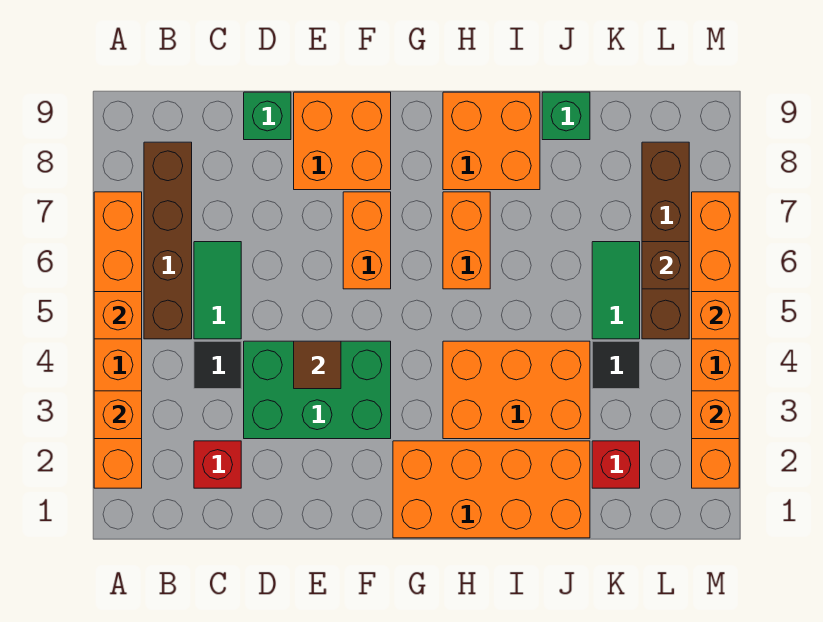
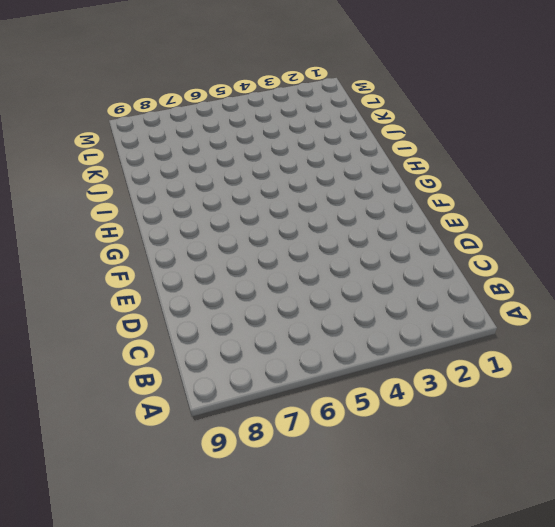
none -> orange brick A2:A7 level 1
none -> brown brick B5:B8 level 1
none -> red brick C2 level 1

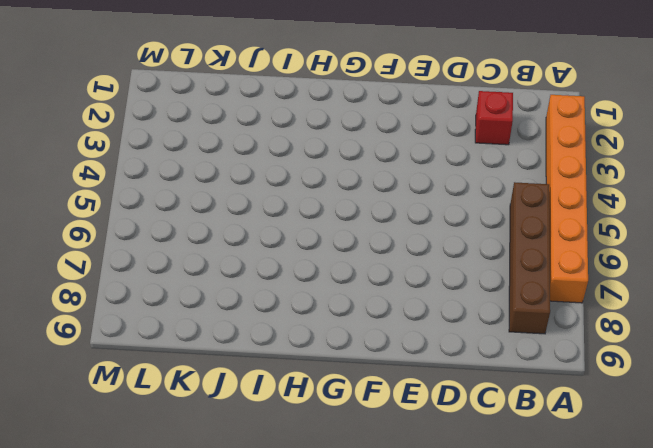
none -> black tile C4 level 1
none -> green tile C5:C6 level 1
none -> green brick D3:F4 level 1

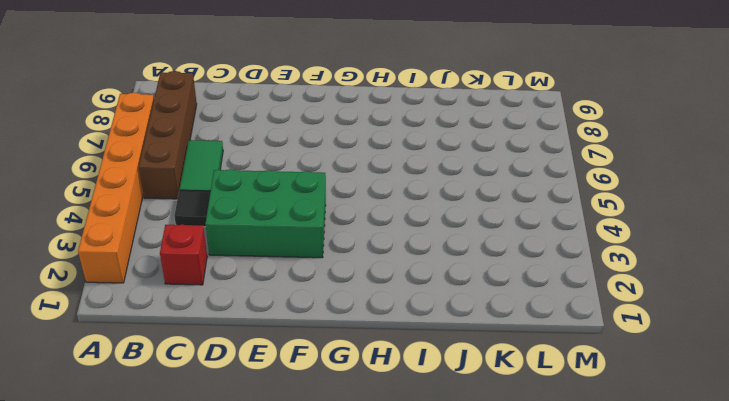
none -> green brick D9 level 1
none -> orange brick E8:F9 level 1
none -> orange brick F6:F7 level 1

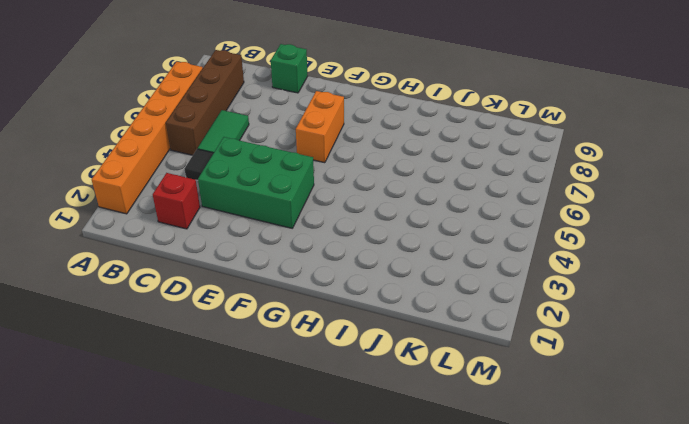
none -> orange brick E8:F9 level 1
none -> orange brick G1:J2 level 1
none -> orange brick H3:J4 level 1

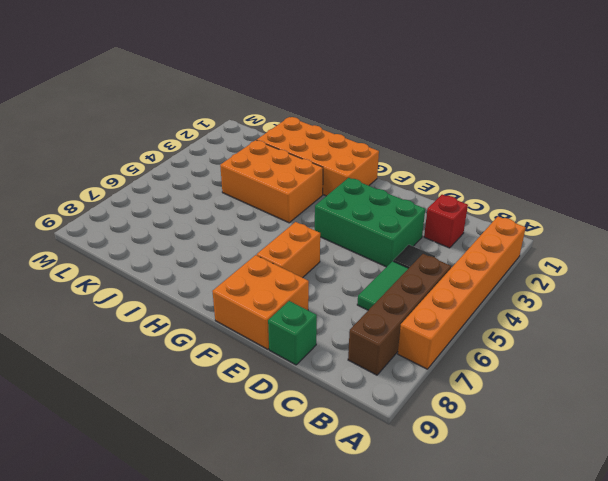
none -> orange brick H6:H7 level 1
none -> orange brick H8:I9 level 1
none -> green brick J9 level 1

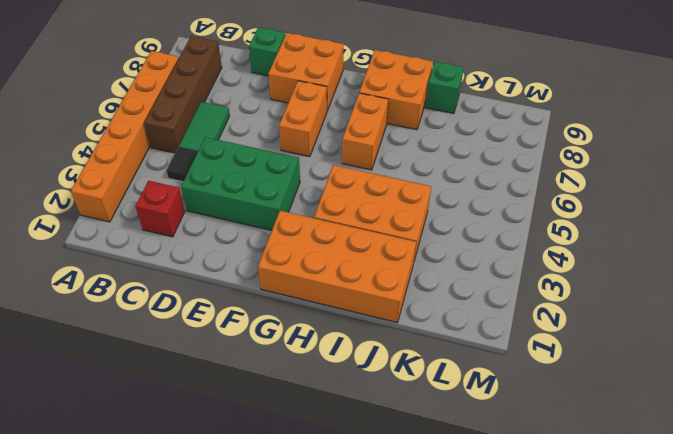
none -> red brick K2 level 1
none -> black tile K4 level 1
none -> green tile K5:K6 level 1

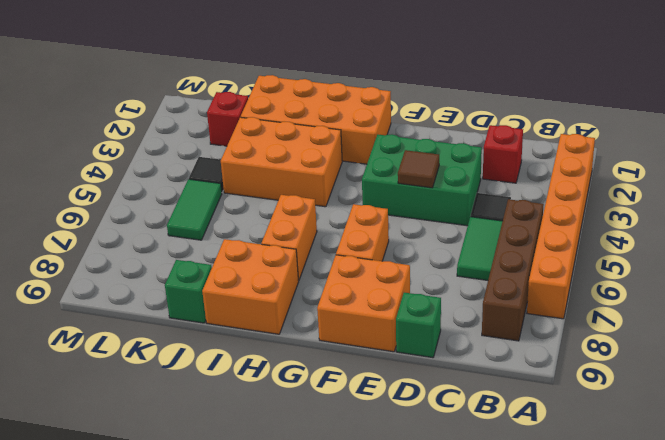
none -> brown brick L5:L8 level 1
none -> orange brick M2:M7 level 1
none -> orange brick A3 level 2

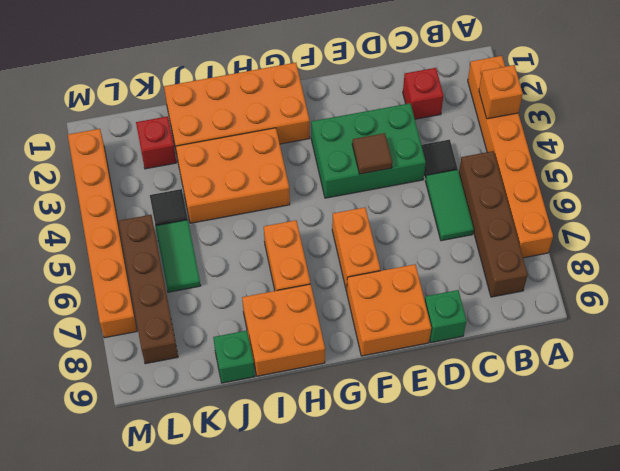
none -> orange brick A5 level 2
none -> brown brick L6 level 2
none -> orange brick M3 level 2

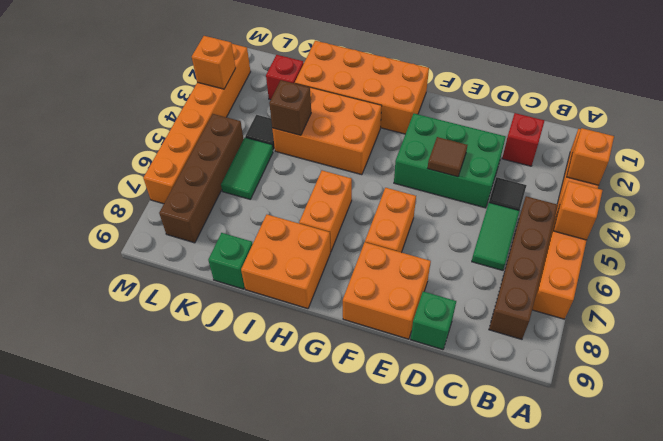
brown brick J4 level 2 -> brown brick L6 level 2
none -> orange brick M5 level 2

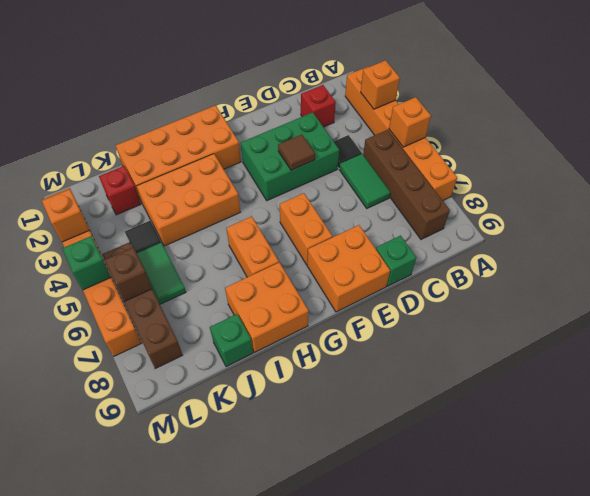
green brick M5 level 2 -> orange brick M5 level 2

